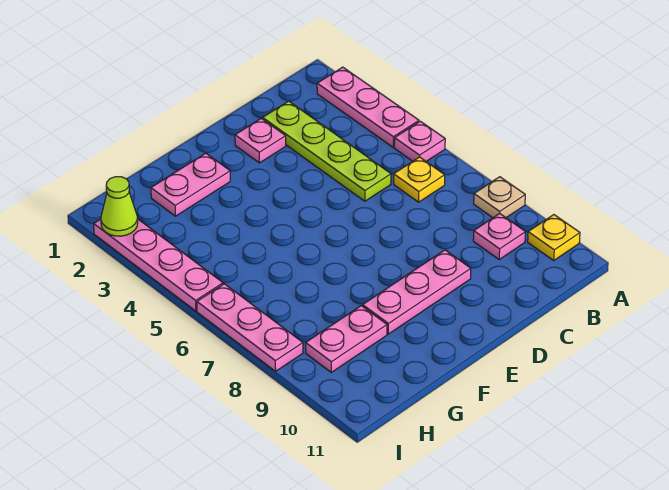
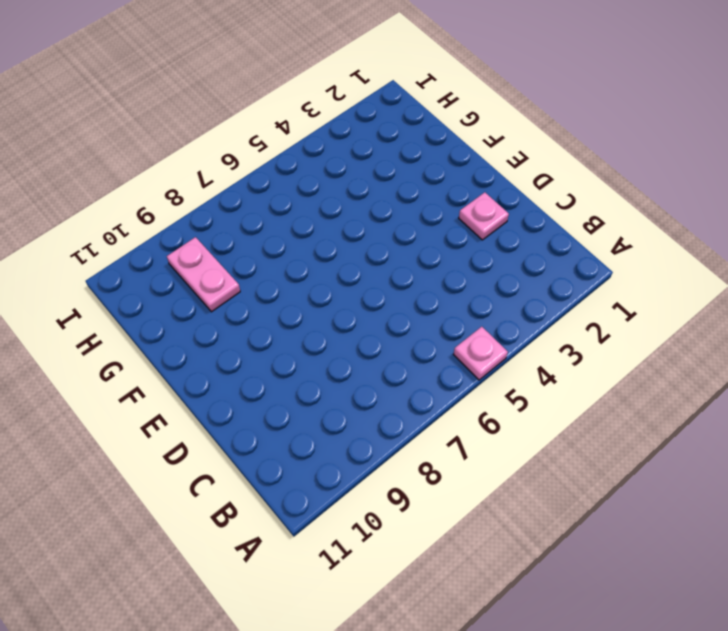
none -> pink plate A2:A4 level 1
none -> tan plate A8 level 1
none -> yellow plate A10 level 1

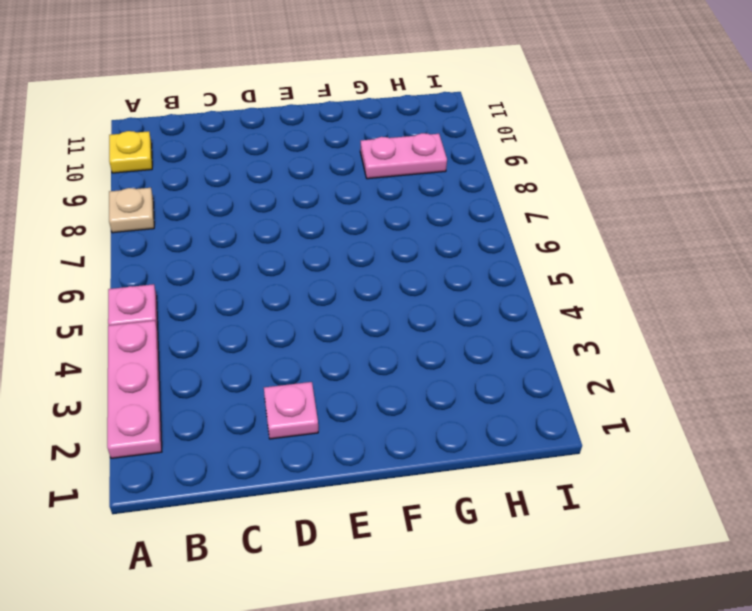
none -> yellow plate B6 level 1
none -> pink plate B9 level 1
none -> lime plate C2:C5 level 1

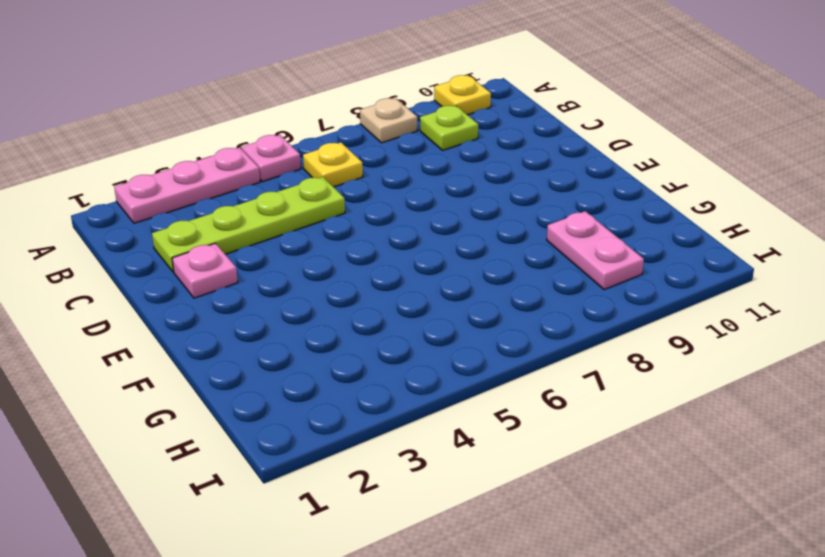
lime plate B9 level 1 -> pink plate B9 level 1
none -> pink plate D9:F9 level 1
none -> pink plate F2:G2 level 1
none -> pink plate I2:I5 level 1

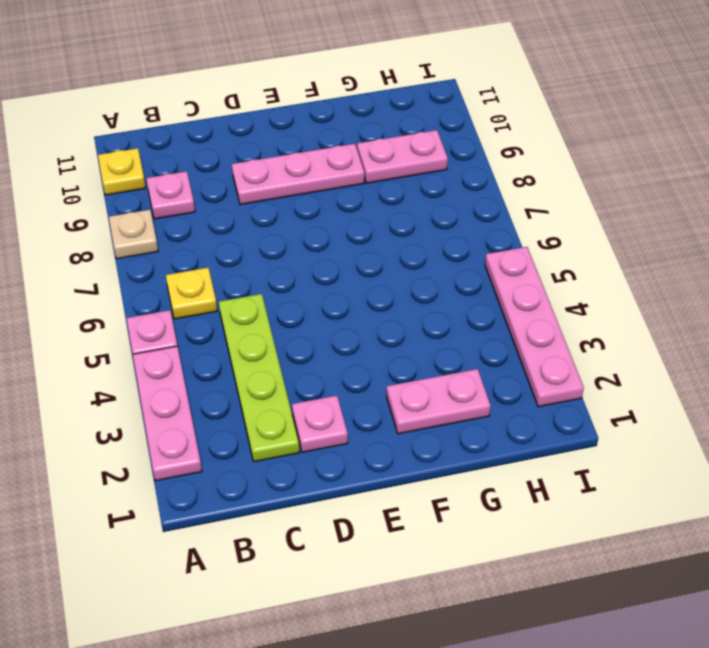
none -> pink plate I6:I8 level 1
none -> lime cone I2 level 2

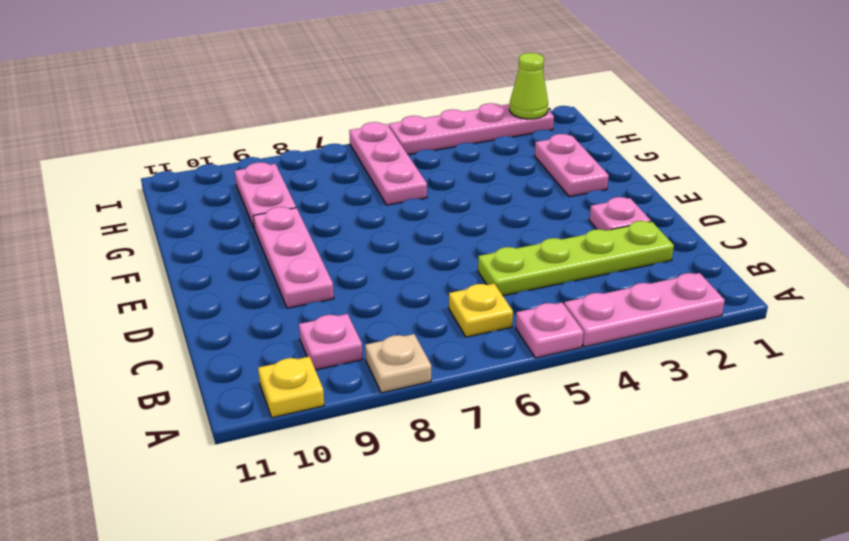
pink plate G6:I6 level 1 -> pink plate I6:I8 level 1

